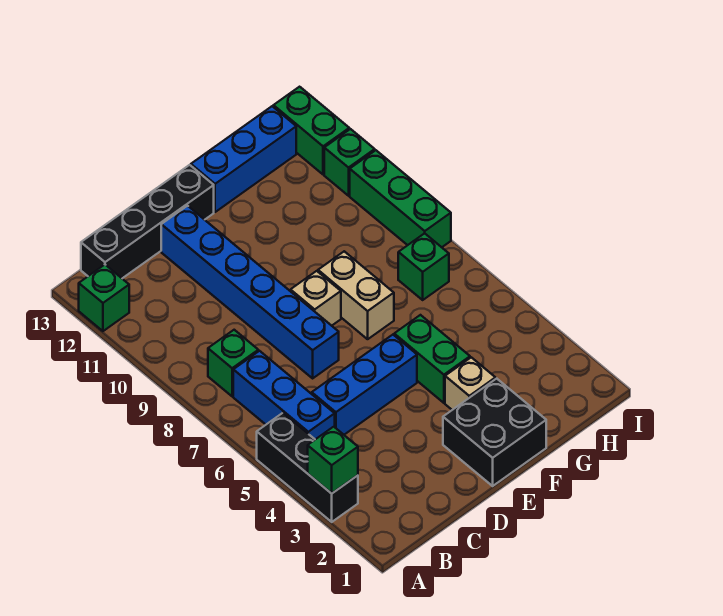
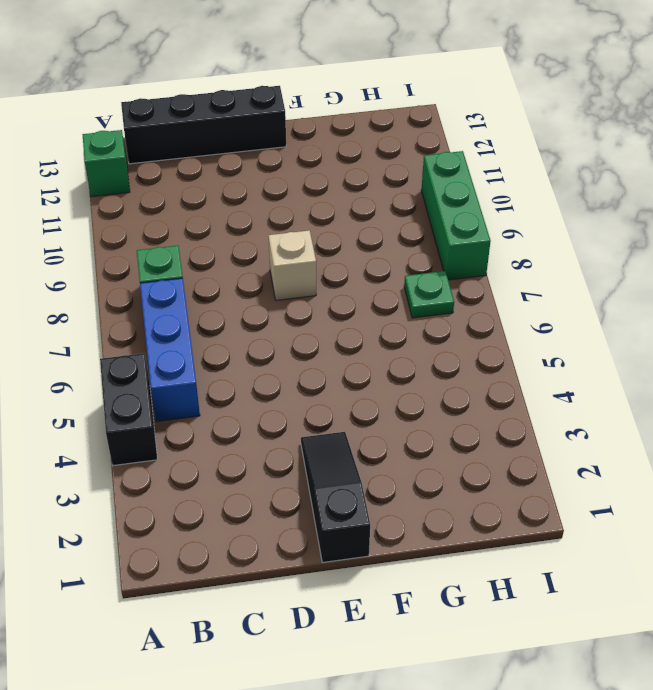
black brick A4:A5 level 1 -> black brick A3:A5 level 1
black slope E1:E3 level 1 top 1 -> black brick E1:F2 level 1
green plate H7 level 1 -> green brick H7 level 1
none -> blue brick C5:E5 level 1
none -> blue brick D7:D12 level 1
none -> tan brick F3 level 1

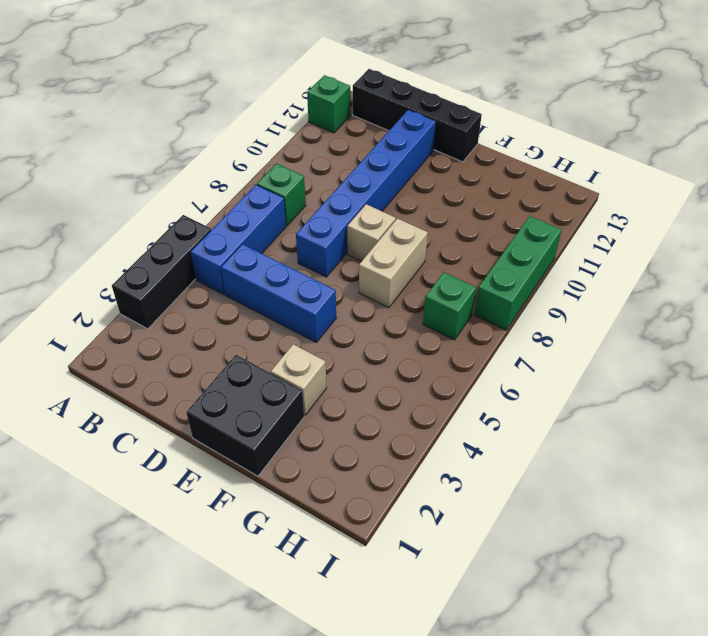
none -> green brick F4:F5 level 1
none -> blue brick F13:H13 level 1
none -> green brick I11 level 1

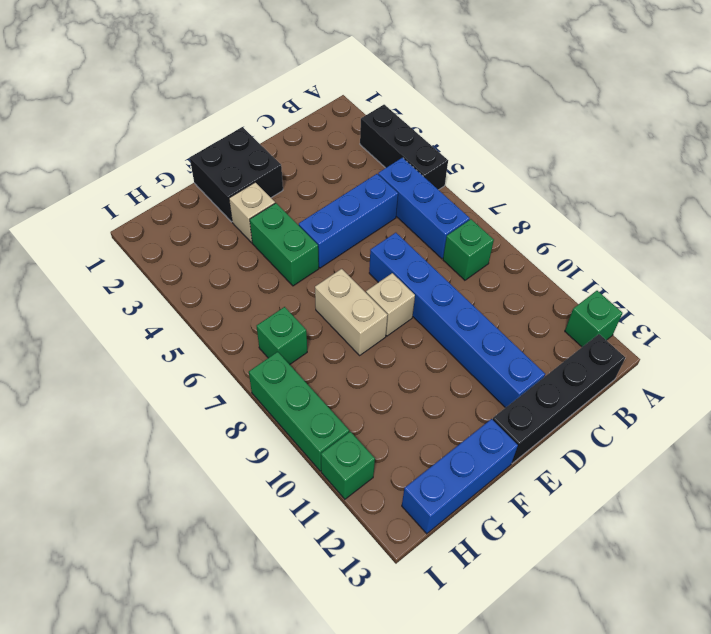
none -> green brick I12:I13 level 1
none -> green brick A3 level 2

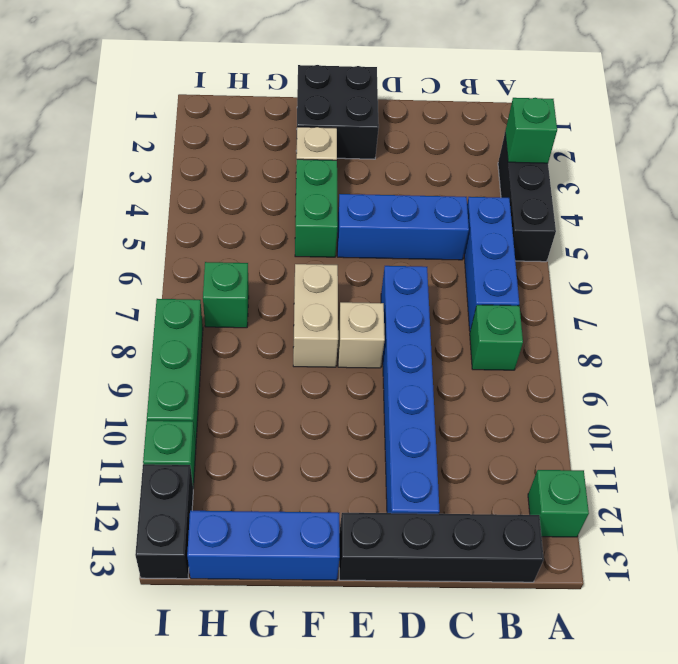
black brick I12:I13 level 1 -> green brick I12:I13 level 1

